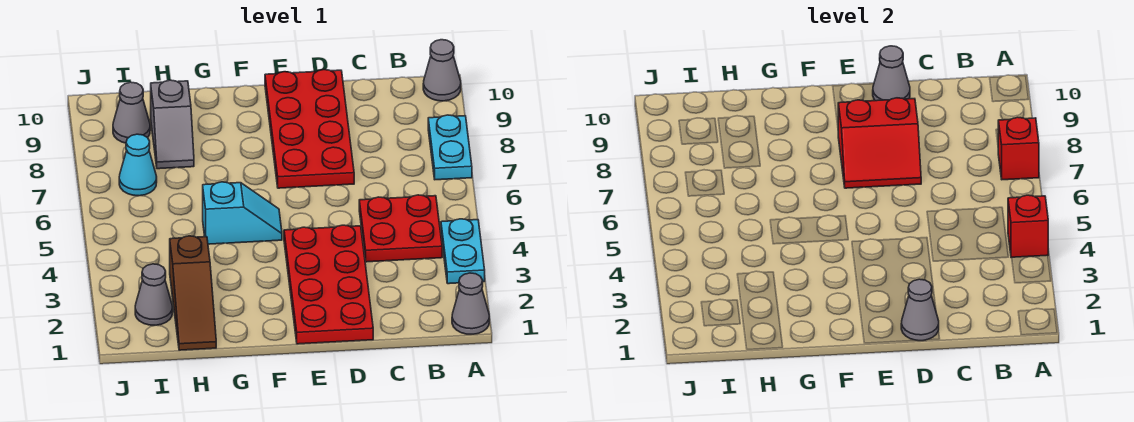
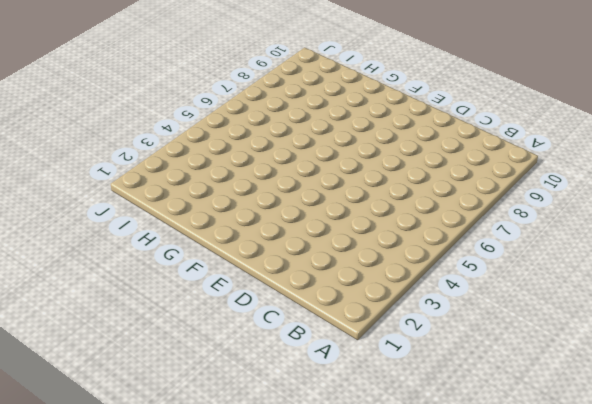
none -> grey cone A1 level 1
none -> cyan plate A3:A4 level 1
none -> cyan plate A7:A8 level 1

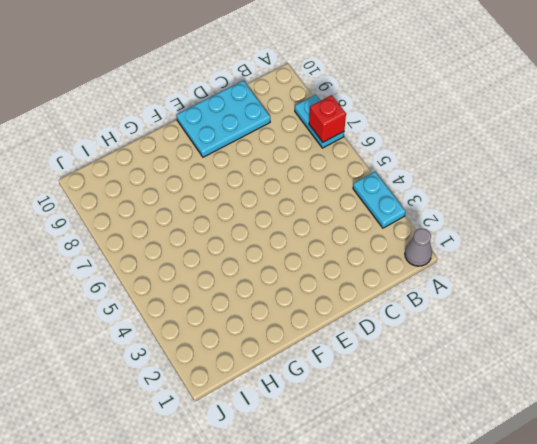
cyan plate C9:E10 level 1 -> red plate D7:E10 level 1
none -> grey cone A10 level 1
none -> red plate B4:C5 level 1
none -> red plate D1:E4 level 1

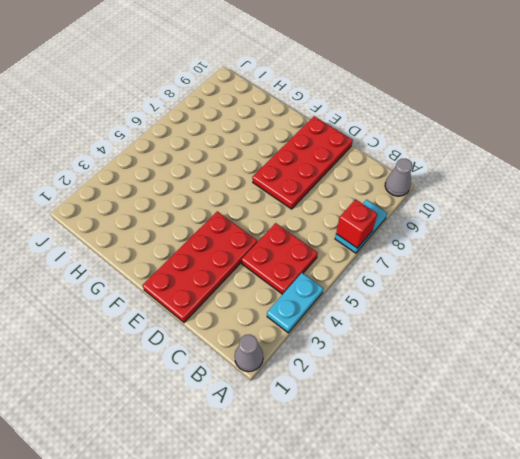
none -> cyan slope F5:G5 level 1 top G
none -> brown slope H1:H3 level 1 top 3
none -> grey slope H8:H9 level 1 top 9

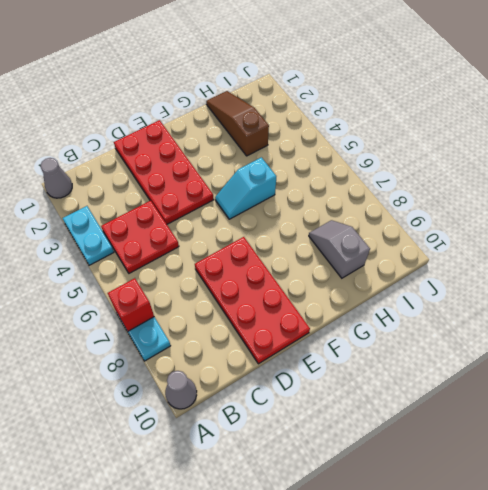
none -> grey cone I2 level 1
none -> cyan cone I7 level 1
none -> grey cone I9 level 1

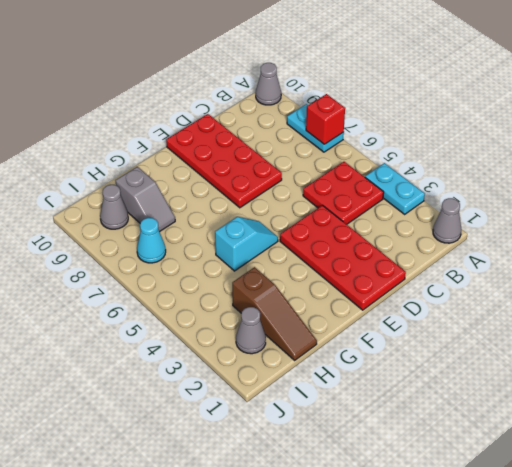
none -> red brick A4 level 2
none -> grey cone D1 level 2
none -> red slope D7:E8 level 2 top 8

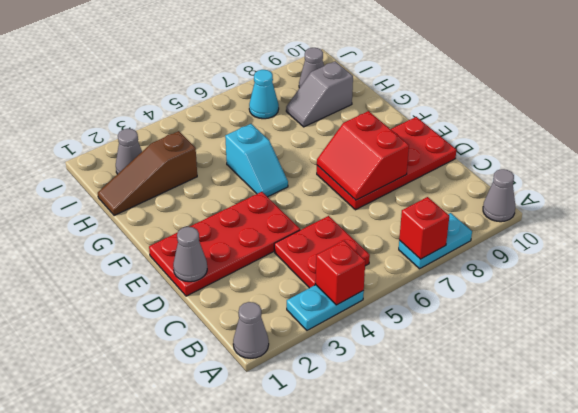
none -> grey cone D10 level 2

